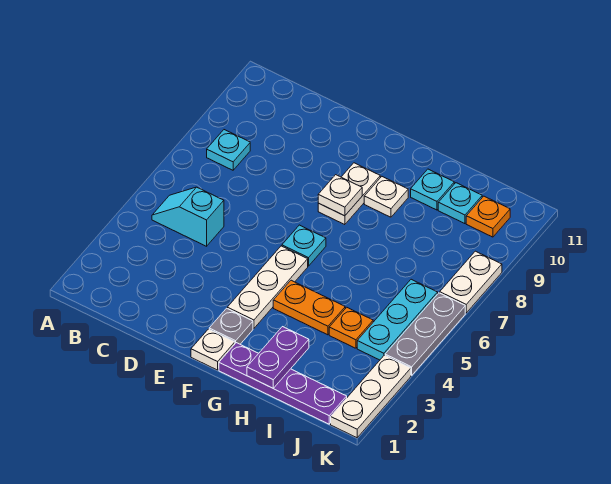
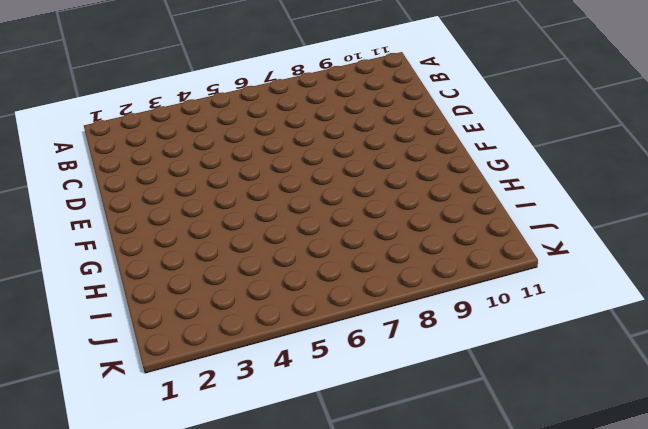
none -> cyan slope B5:C5 level 1 top C
none -> cyan plate B8 level 1
none -> white plate F1 level 1

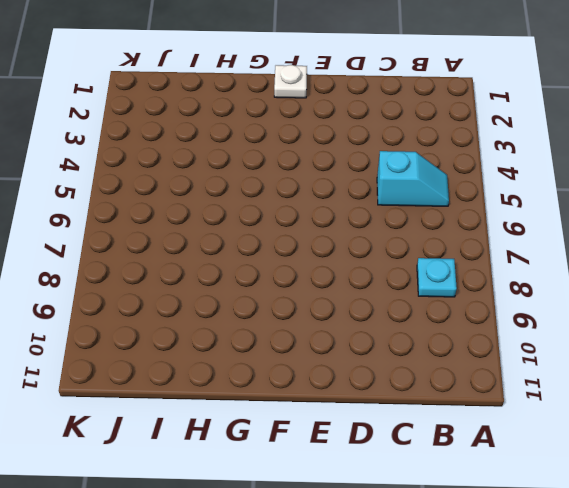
none -> grey plate F2 level 1
none -> white plate F3:F5 level 1
none -> cyan plate F6 level 1

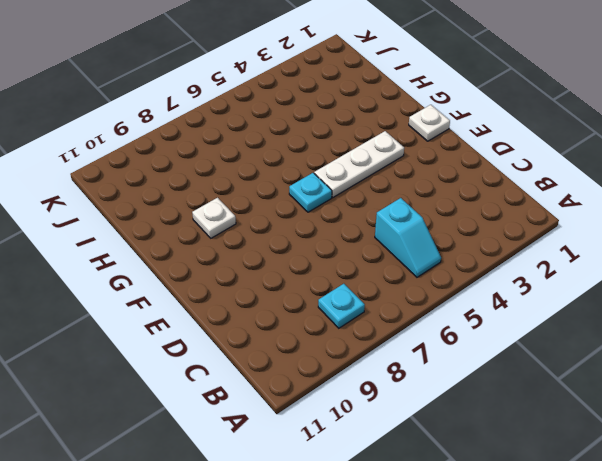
none -> grey plate F2 level 1
none -> white plate F8:F9 level 1
none -> purple plate G1:J1 level 1

